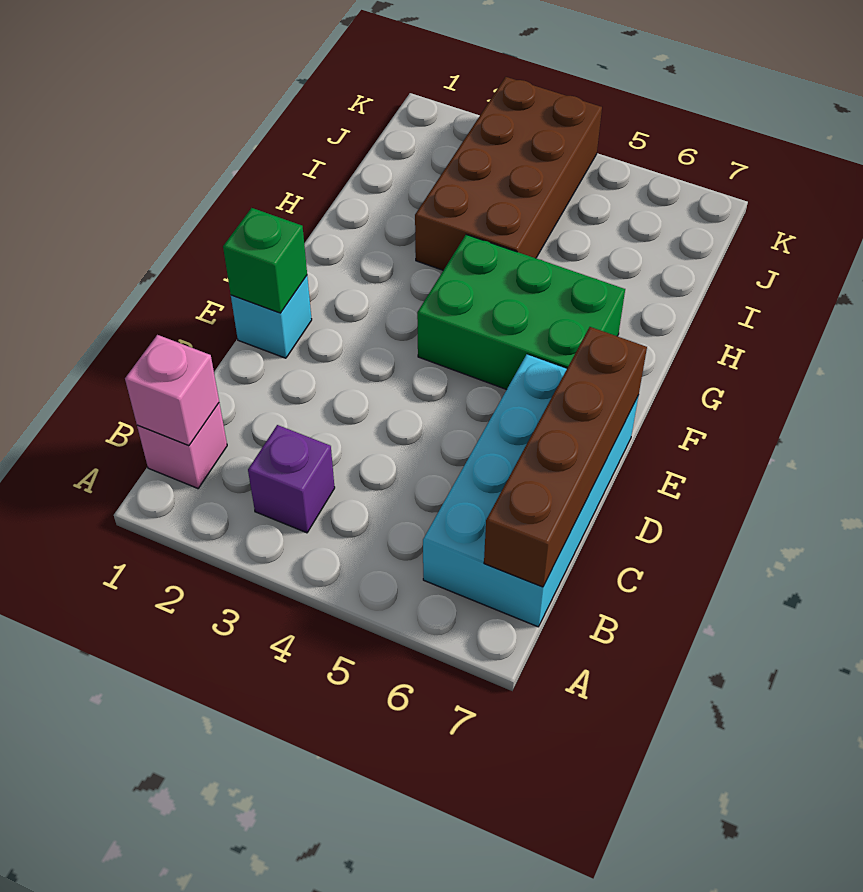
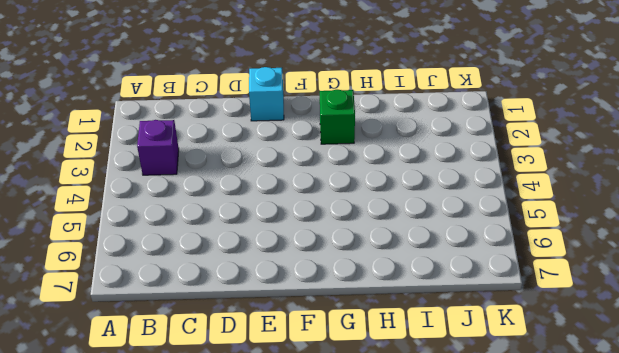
green brick G2 level 1 -> green brick E1 level 2
none -> pink brick B1 level 1
none -> cyan brick B6:E7 level 1

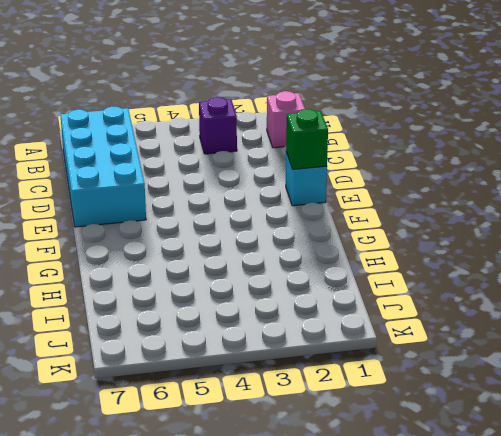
none -> green brick F4:G6 level 1
none -> brown brick H3:K4 level 1

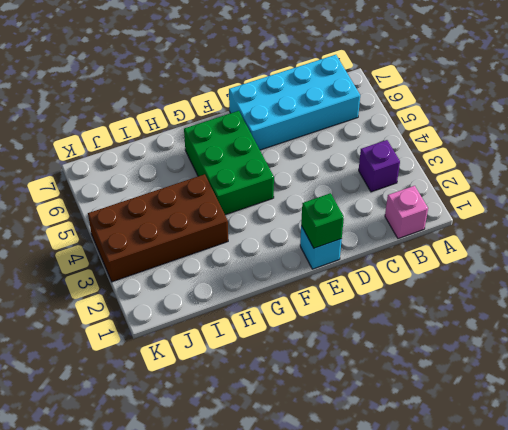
none -> pink brick B1 level 2
none -> brown brick B7:E7 level 2

